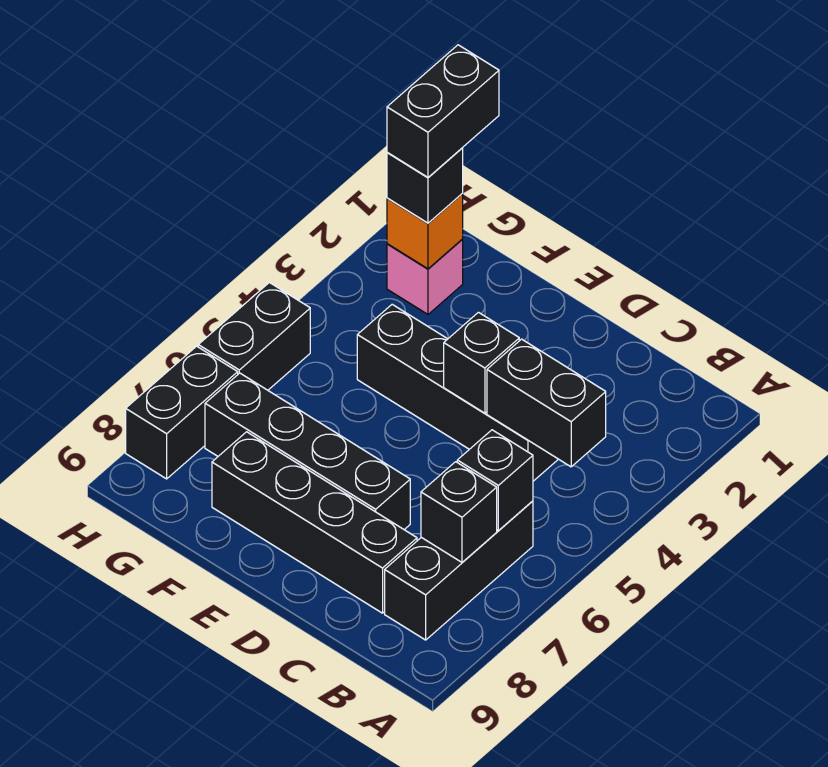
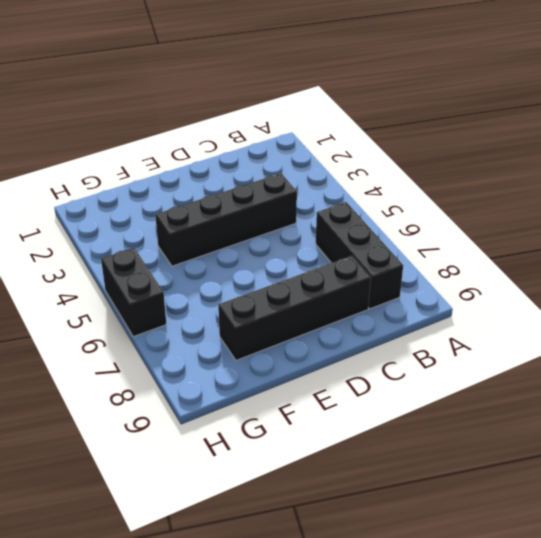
none -> black brick D7:G7 level 1
none -> pink brick G2 level 1
none -> black brick H7:H8 level 1

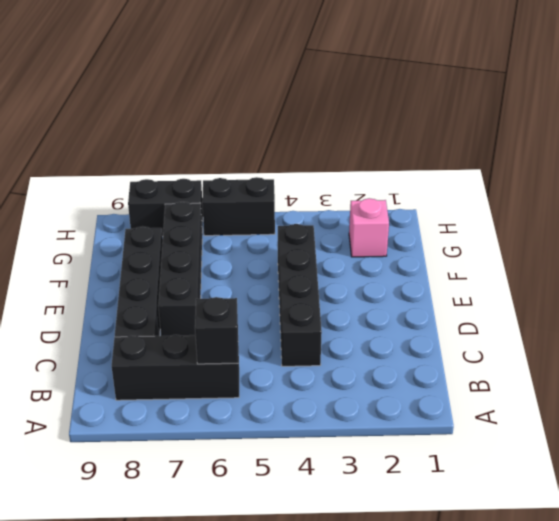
none -> black brick B4:C4 level 2
none -> black brick B7 level 2
none -> black brick D4 level 2

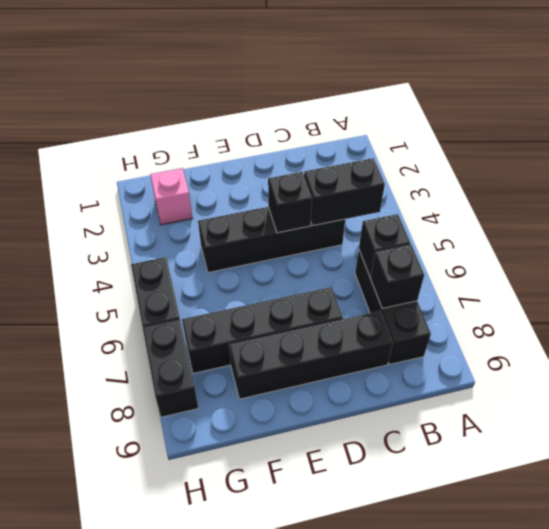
none -> orange brick G2 level 2
none -> black brick G2 level 3
none -> black brick G1:G2 level 4

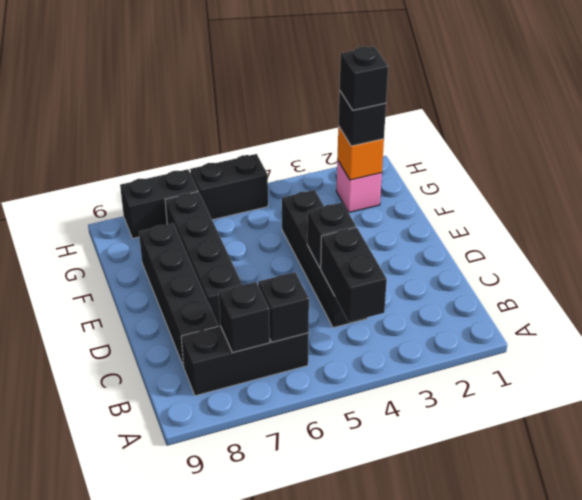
black brick G2 level 4 -> black brick G1:G2 level 4

